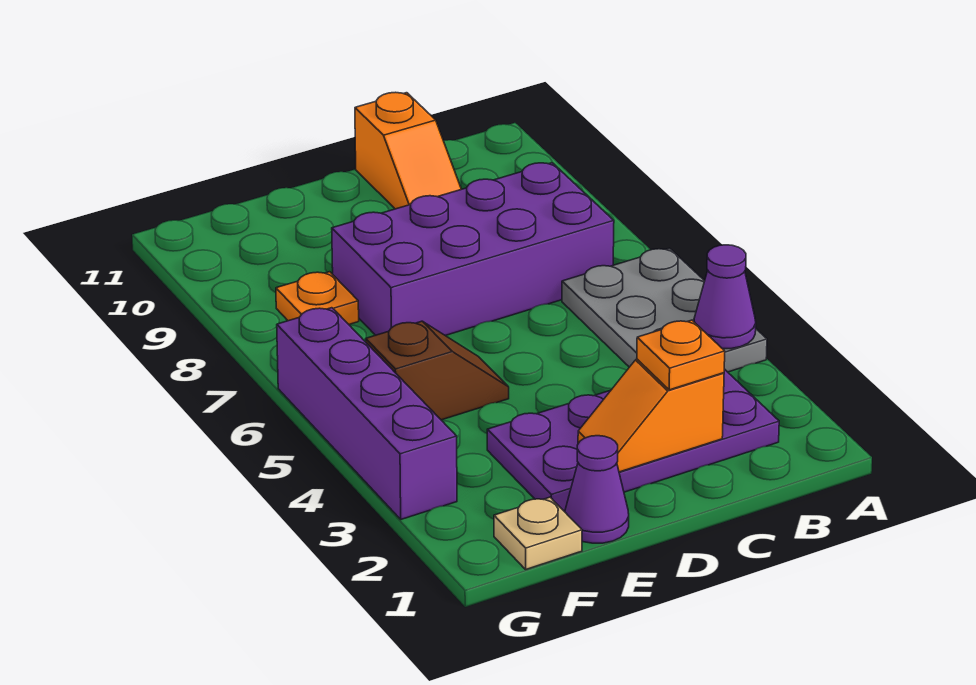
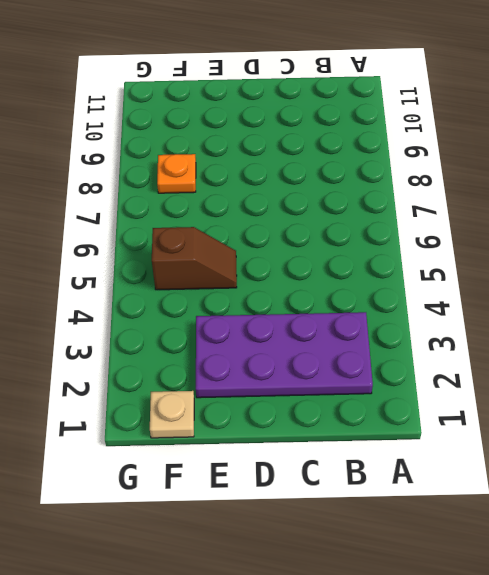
none -> grey plate A4:B6 level 1
none -> purple brick B7:E8 level 1
none -> orange slope C10:C11 level 1 top 11

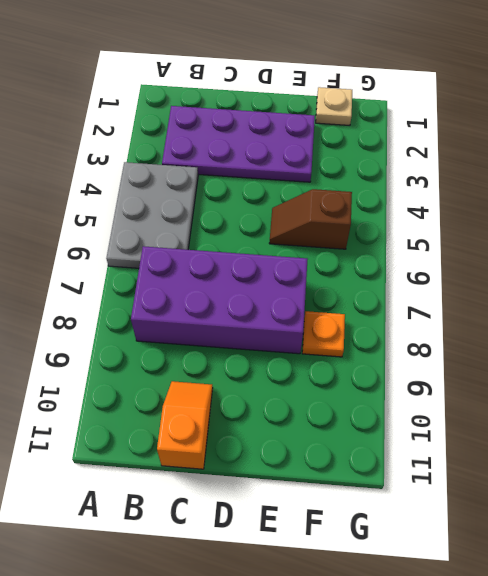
none -> purple cone E1 level 1
none -> purple brick G3:G6 level 1
none -> purple cone A4 level 2

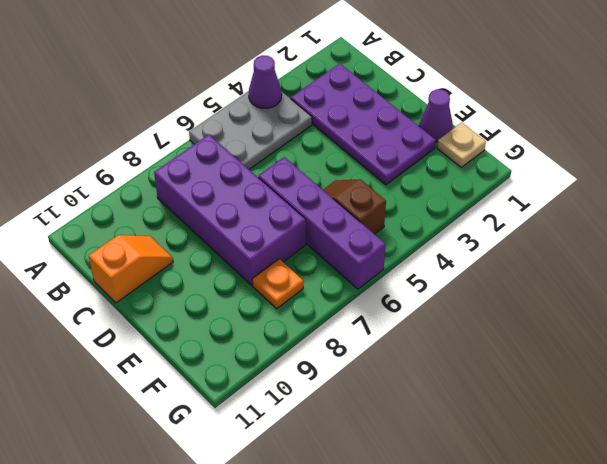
purple brick D6:G6 level 1 -> purple brick G3:G6 level 1
none -> orange slope C2:D2 level 2 top C
none -> orange plate C2 level 3

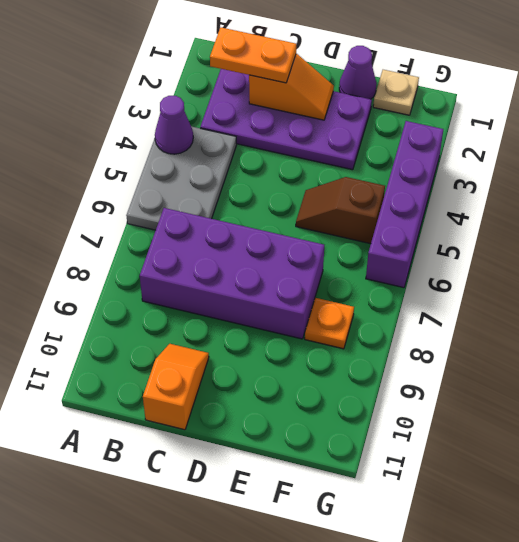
orange plate B2:C2 level 3 -> orange plate C2 level 3

